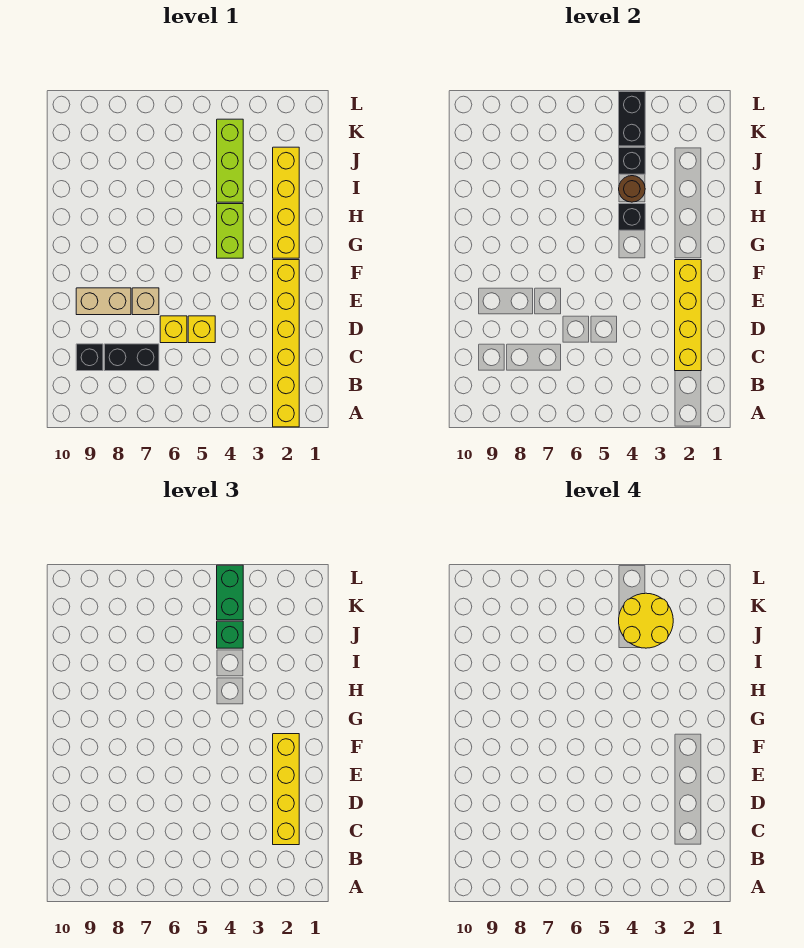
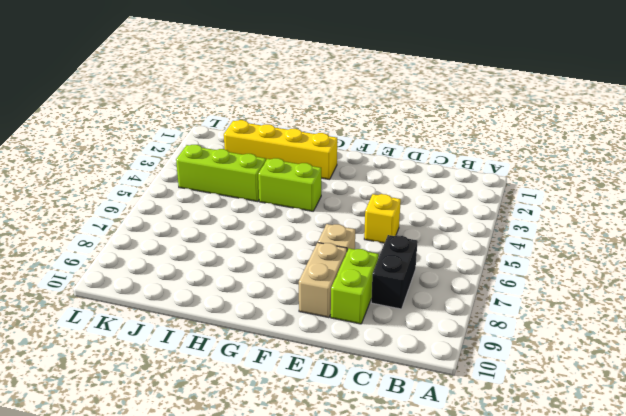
lime brick D8:D9 level 1 -> none
none -> yellow brick A2:F2 level 1
none -> black brick C9 level 1
none -> yellow brick D6 level 1

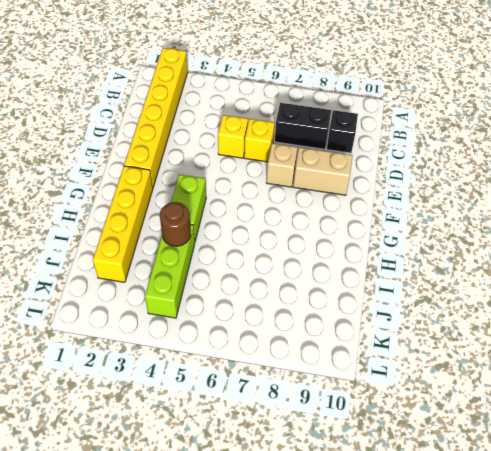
none -> yellow brick C2:F2 level 2
none -> black brick H4 level 2
none -> black brick J4 level 2

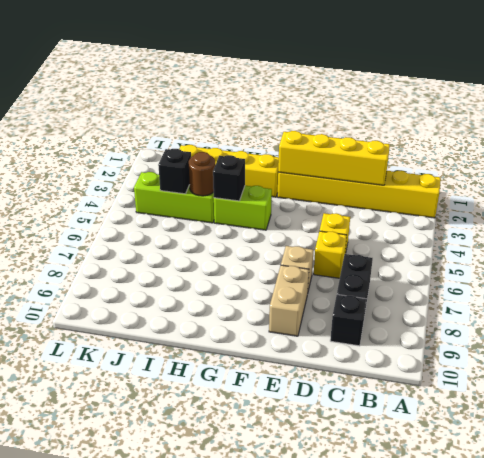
none -> black brick K4:L4 level 2
none -> yellow brick C2:F2 level 3
none -> green brick J4 level 3

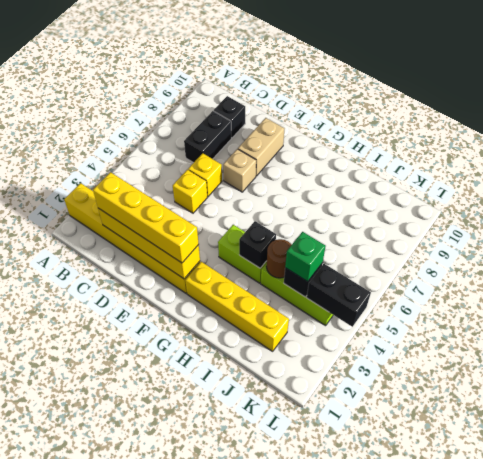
none -> green brick K4:L4 level 3
none -> yellow round brick J3:K4 level 4

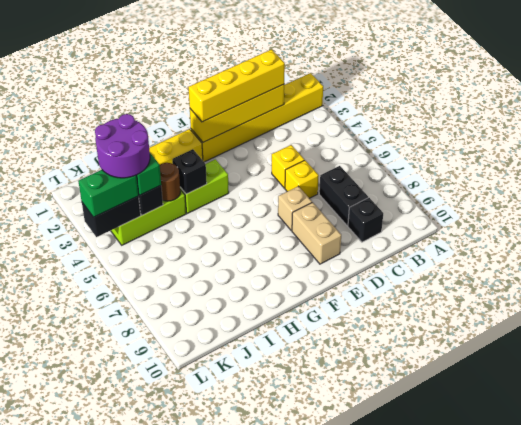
purple round brick J3:K4 level 4 -> yellow round brick J3:K4 level 4

